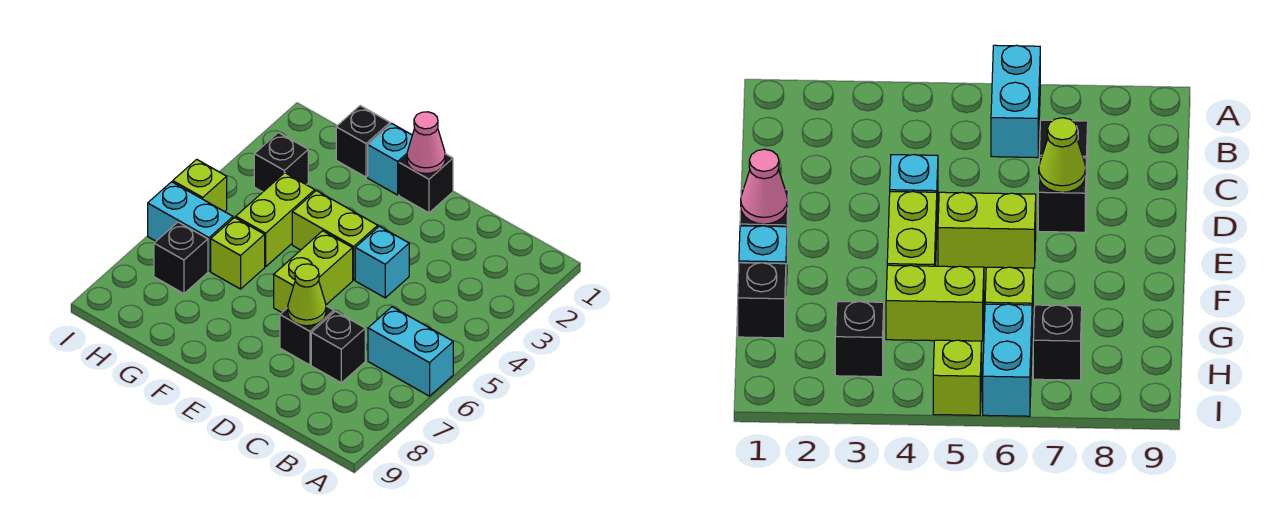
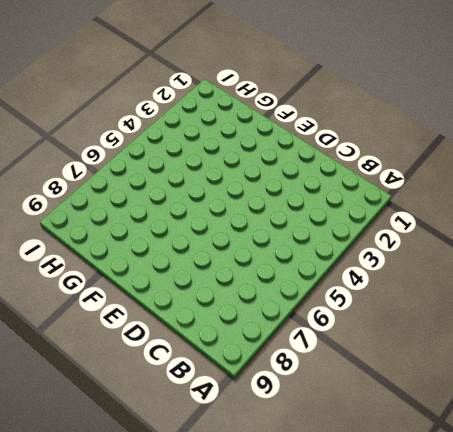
none -> cyan brick A6:B6 level 1
none -> black brick C7 level 1
none -> cyan brick D4 level 1

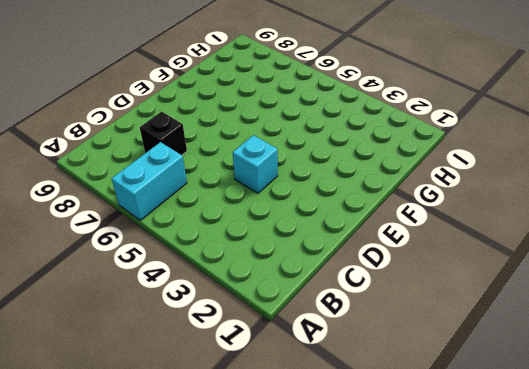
none -> black brick D7 level 1
none -> black brick E1 level 1
none -> lime brick E4:F4 level 1

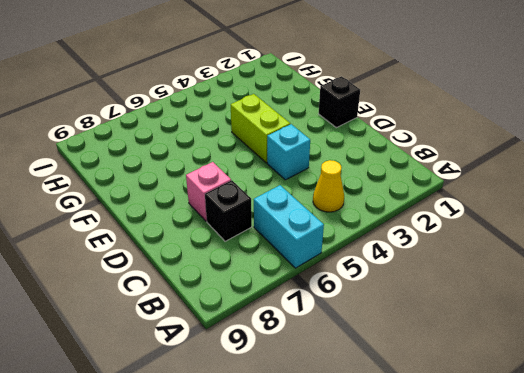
yellow cone B4 level 1 -> none
pink brick D7 level 1 -> black brick D7 level 1
none -> lime brick E5:E6 level 1
none -> cyan brick F1 level 1
none -> black brick G1 level 1

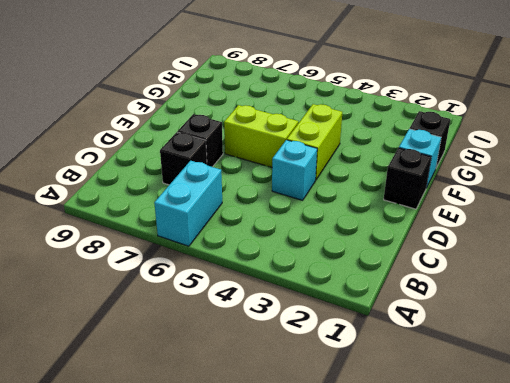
none -> lime brick G4:G5 level 1
none -> lime brick G6 level 1
none -> black brick H3 level 1

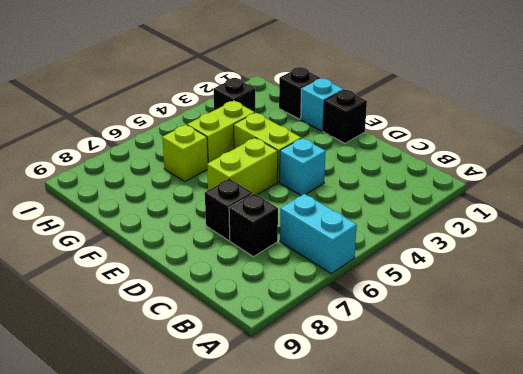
none -> cyan brick H6:I6 level 1
none -> black brick H7 level 1
none -> lime brick I5 level 1

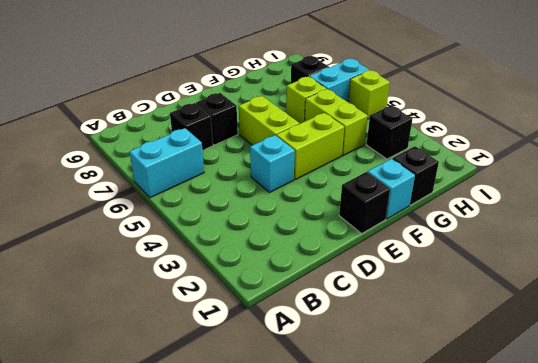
none -> lime cone D7 level 2
none -> pink cone E1 level 2

